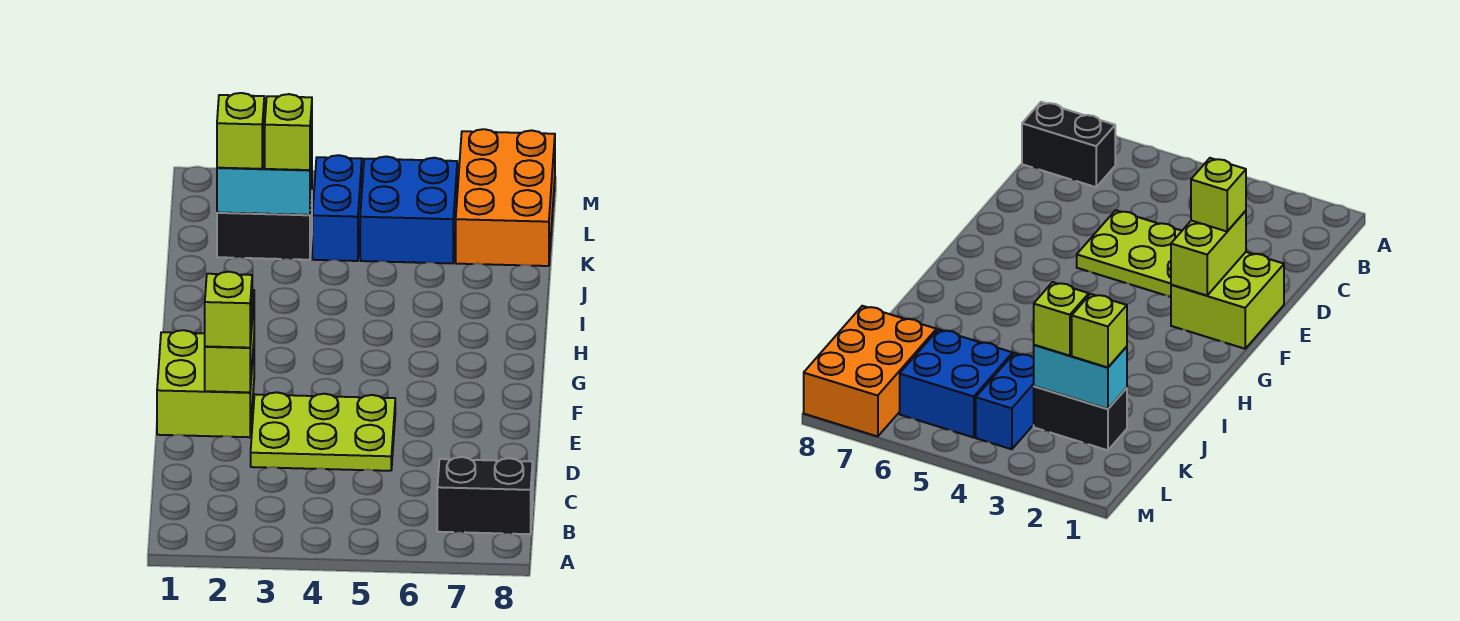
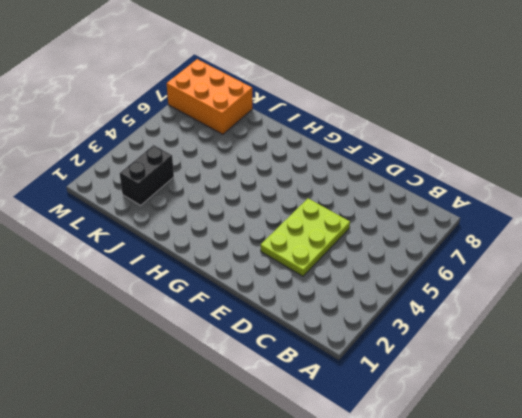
none -> black brick B7:B8 level 1
none -> lime brick E1:F2 level 1
none -> blue brick K4:L4 level 1

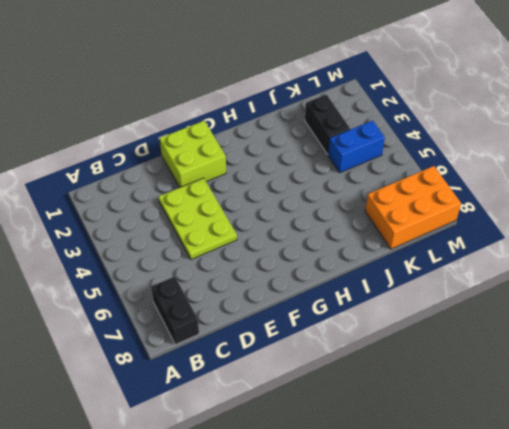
none -> blue brick K5:L6 level 1
none -> lime brick E2:F2 level 2
none -> cyan brick K2:K3 level 2

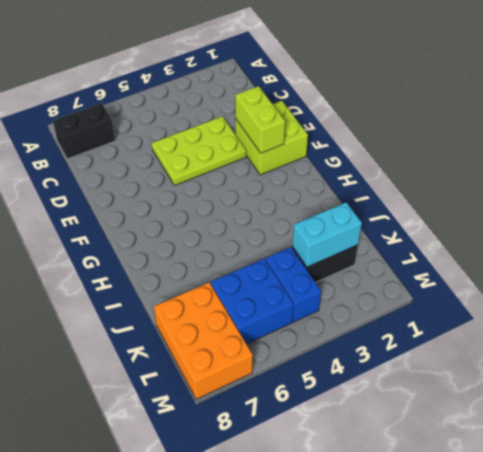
none -> lime brick E2 level 3
none -> lime brick K2 level 3
none -> lime brick K3 level 3

